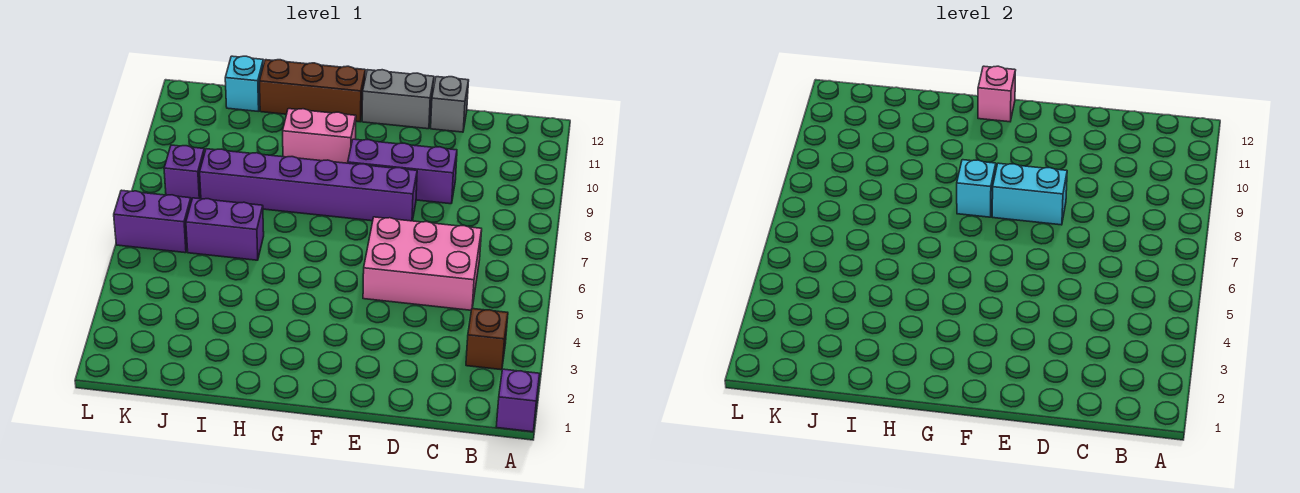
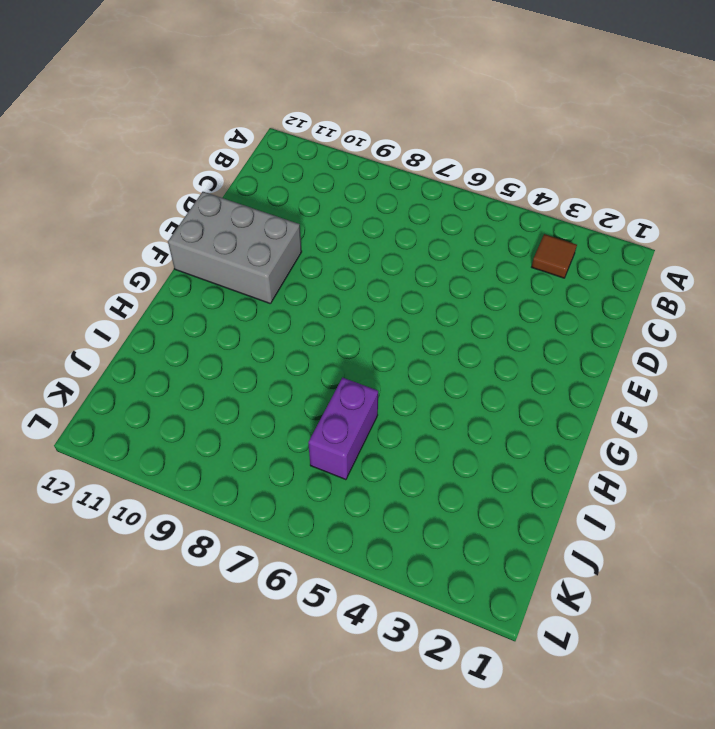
brown tile B3 level 1 -> brown brick B3 level 1
grey brick E10:F12 level 1 -> grey brick E12:F12 level 1
none -> purple brick A1 level 1
none -> pink brick C5:E6 level 1
none -> purple brick D9:F9 level 1

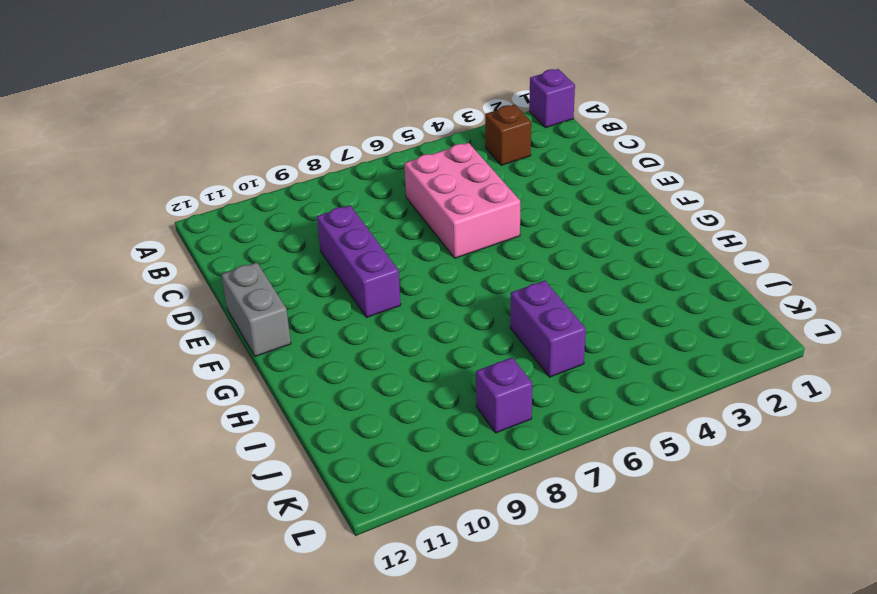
none -> grey brick D12 level 1
none -> purple brick E8:J8 level 1
none -> pink brick G10:H10 level 1

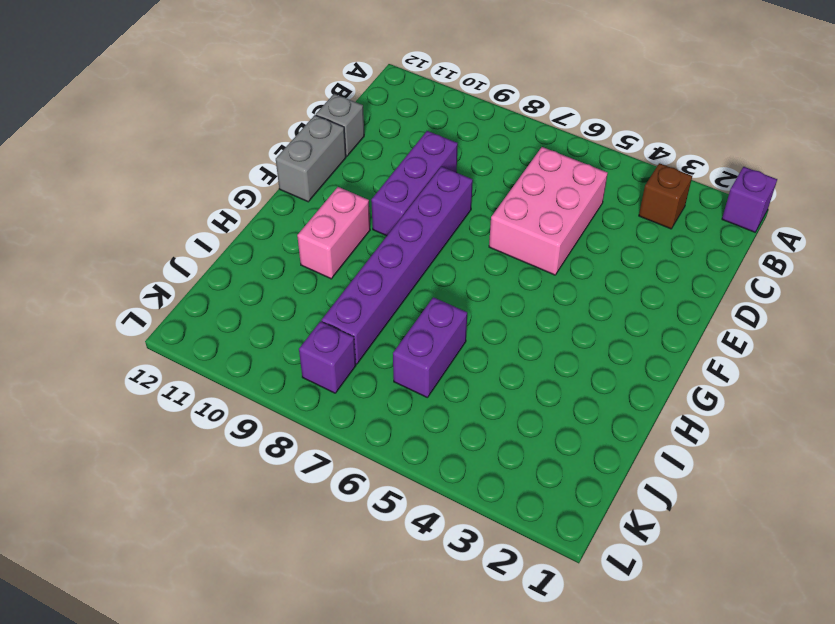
none -> brown brick G12:I12 level 1
none -> cyan brick J12 level 1
none -> purple brick K6:L6 level 1

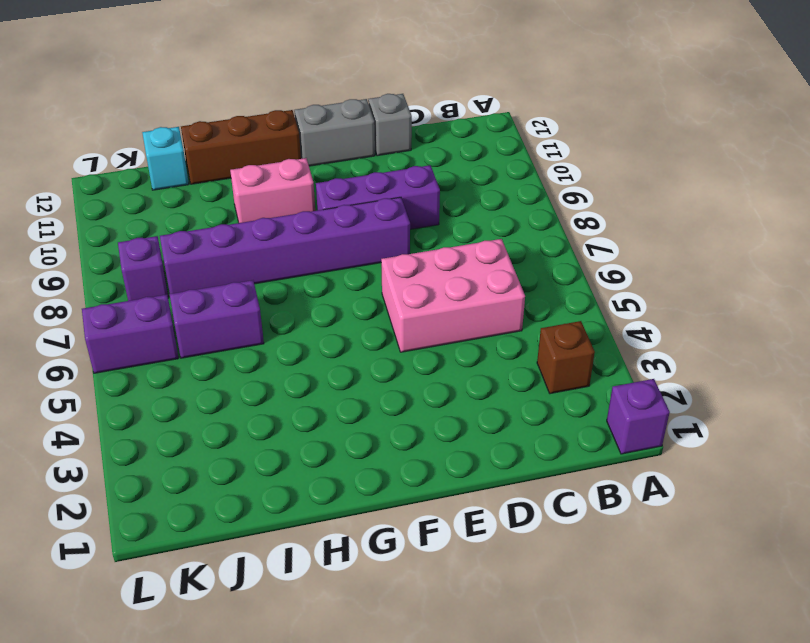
none -> cyan brick E8:F8 level 2
none -> cyan brick G8 level 2
none -> pink brick G12 level 2

